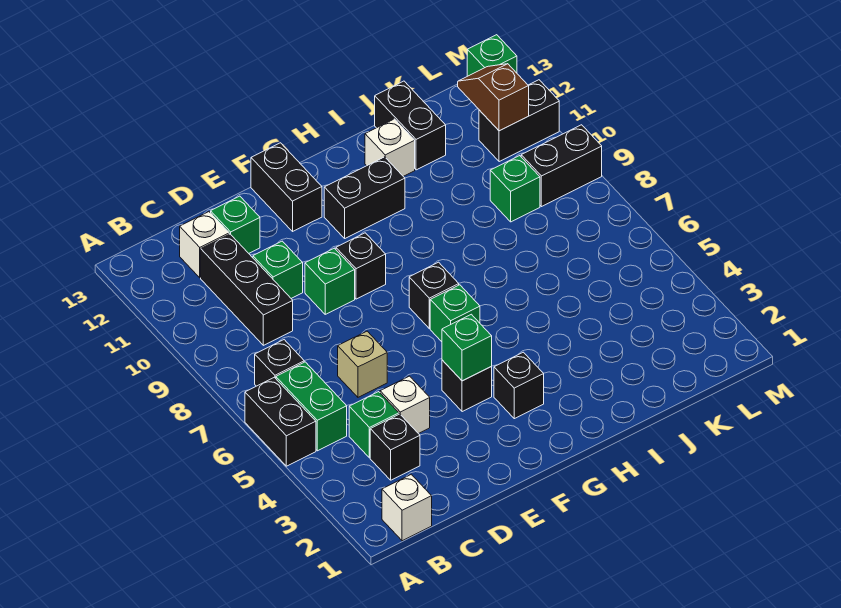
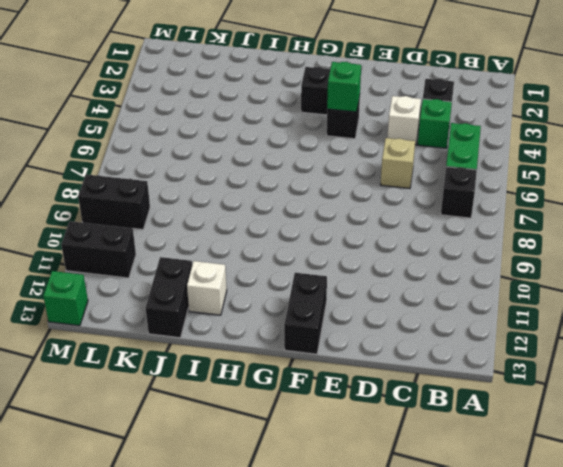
none -> black brick A5:A6 level 1
none -> white brick B1 level 1
none -> black brick C9:C11 level 1

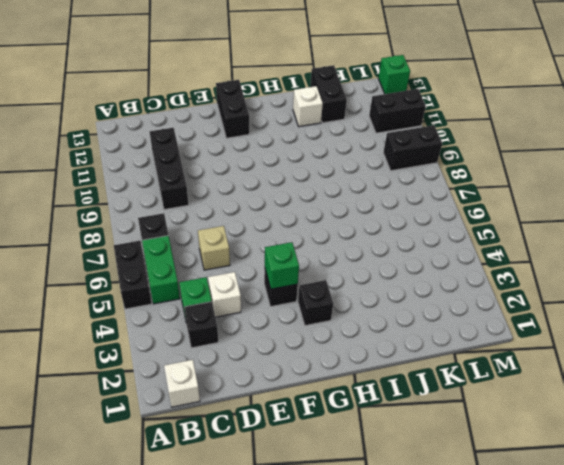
none -> white brick C12 level 1
none -> green brick D10 level 1
none -> green brick D12 level 1

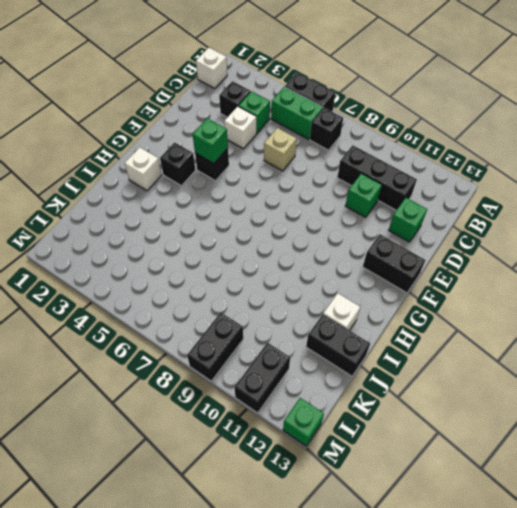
white brick H2 level 1 -> white brick C12 level 1
none -> green brick E9 level 1
none -> black brick F9 level 1
none -> green brick G6 level 1

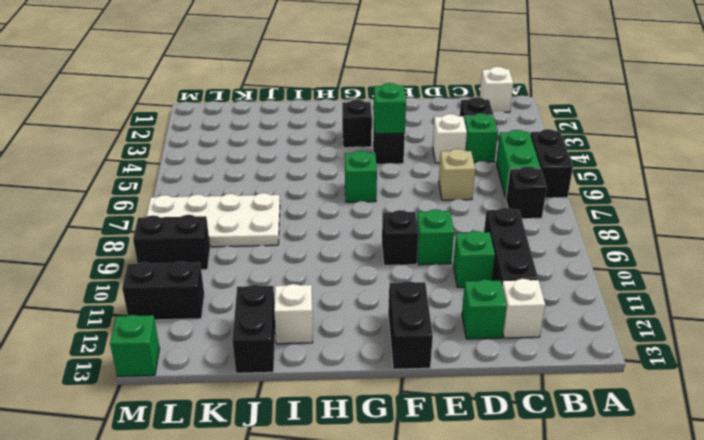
white plate J7:M8 level 1 -> none
none -> black brick G7 level 1
none -> black brick G11:H11 level 1
none -> green brick K9 level 1

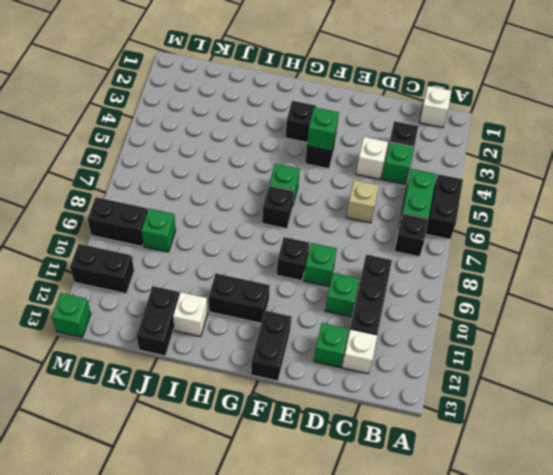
none -> brown slope L11:L12 level 2 top 11

